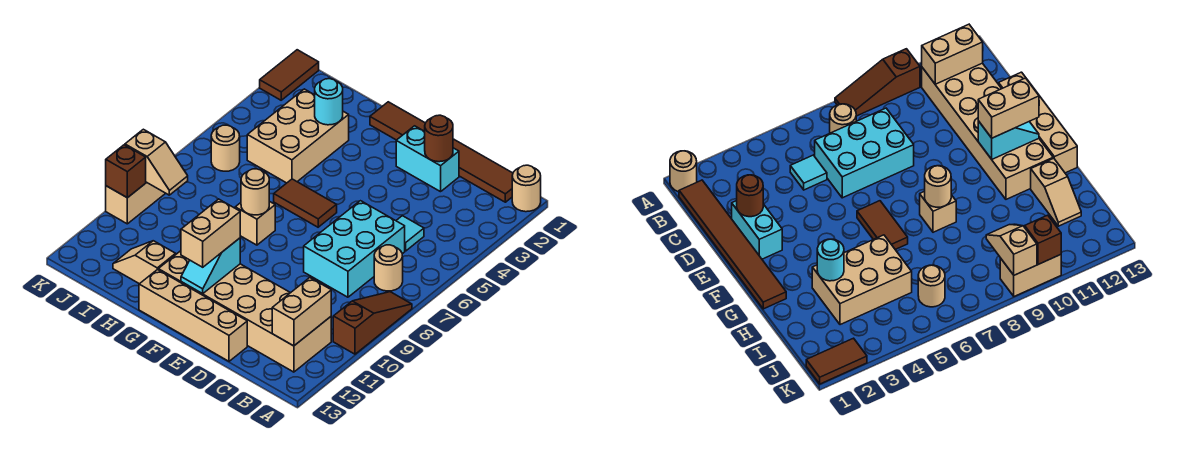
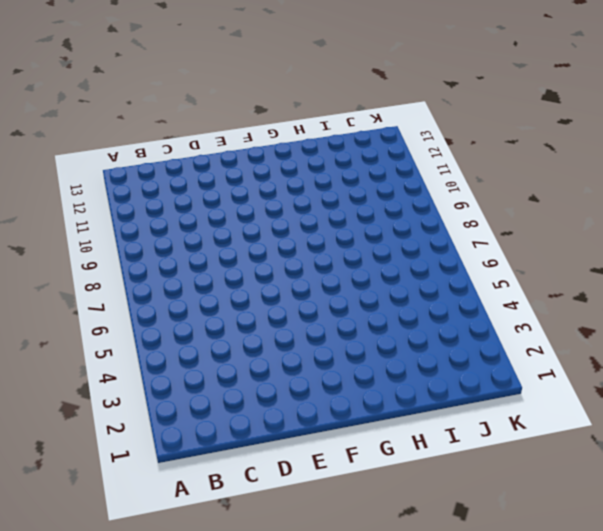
none -> tan round brick A1 level 1
none -> brown slope A8:A10 level 1 top 10
none -> brown tile B1:G1 level 1

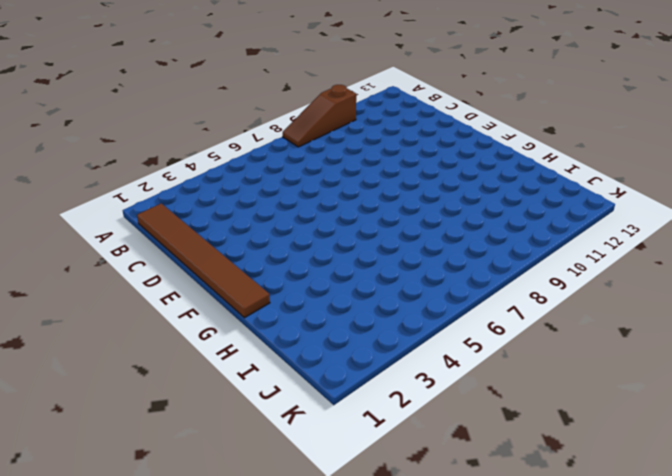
none -> tan round brick A1 level 1
none -> tan round brick B7 level 1
none -> tan brick B11:G12 level 1

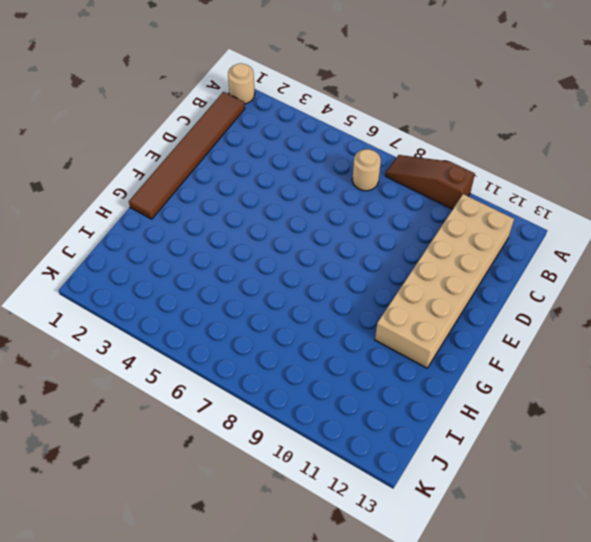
none -> cyan tile C5 level 1
none -> cyan brick C6:D8 level 1
none -> cyan brick D2:E2 level 1

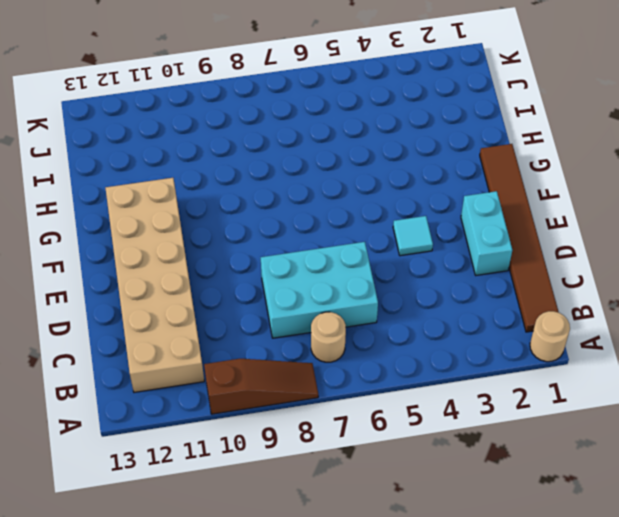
cyan tile E4 level 1 -> cyan tile C5 level 1
none -> tan brick D13:G13 level 1
none -> brown tile F6:G6 level 1
none -> tan brick G8 level 1

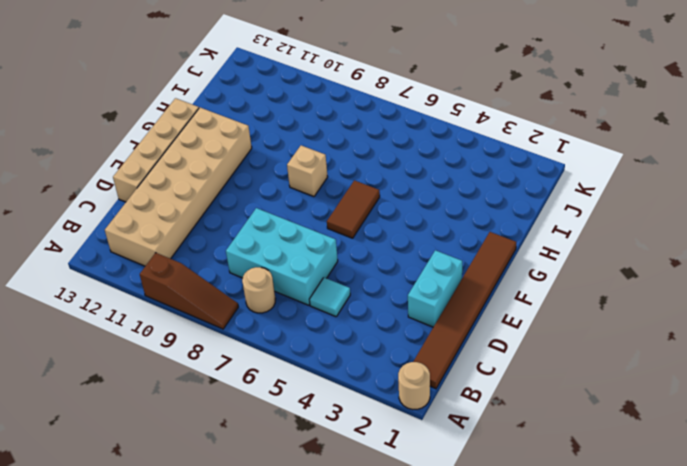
none -> tan brick H3:I5 level 1
none -> tan slope H12:I12 level 1 top H
none -> tan round brick J6 level 1

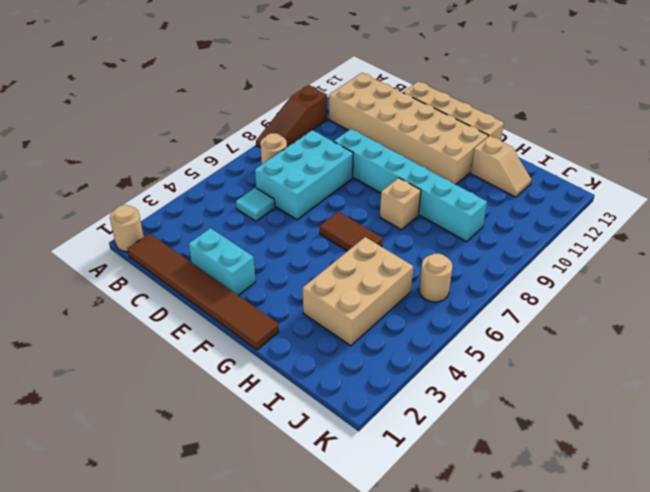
cyan brick D9:I9 level 1 -> none
none -> brown tile K1:K2 level 1
none -> tan brick K9:K10 level 1
none -> tan brick B11:B12 level 2

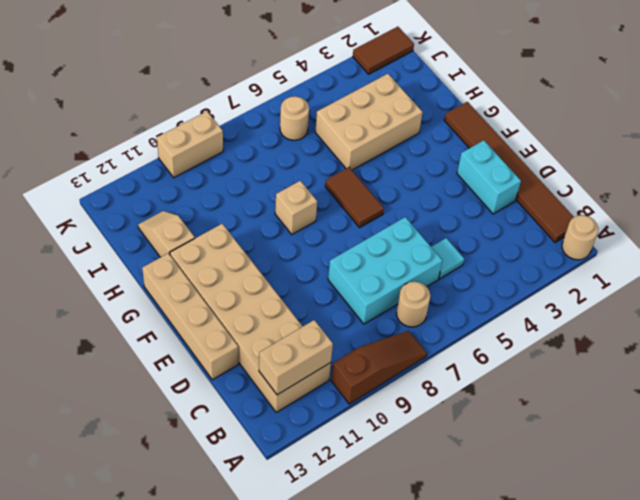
none -> brown round brick D2 level 2
none -> cyan slope F11:F12 level 2 top 11
none -> tan round brick G8 level 2

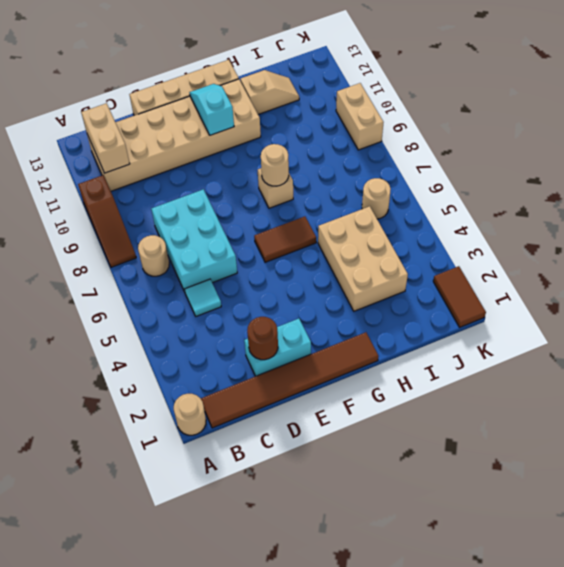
none -> cyan round brick H3 level 2
none -> tan slope J9:K9 level 2 top K
none -> brown brick K10 level 2

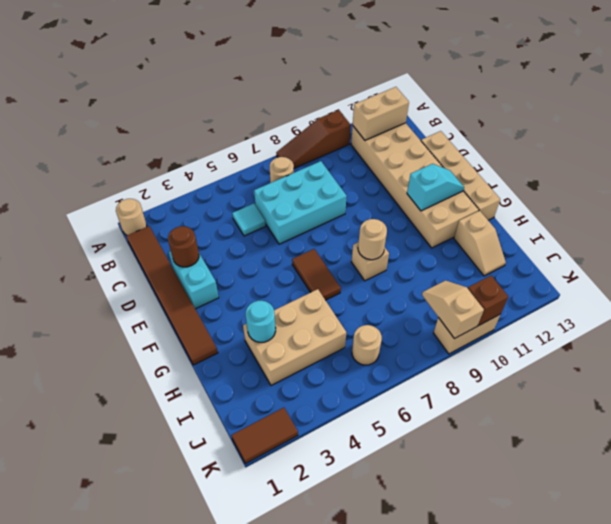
none -> tan brick F11:F12 level 3

